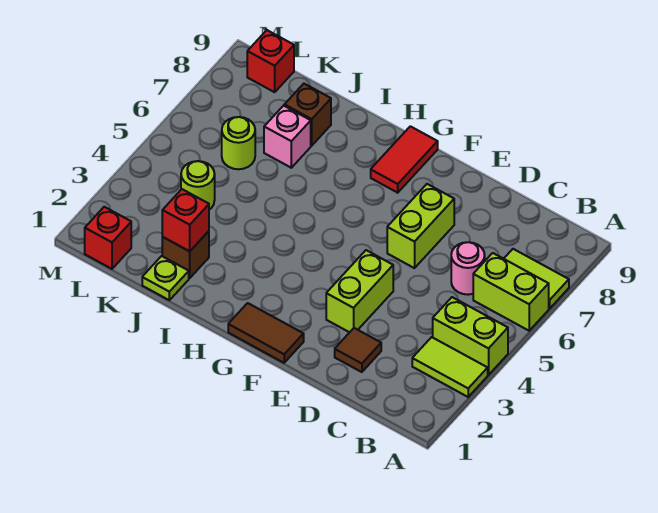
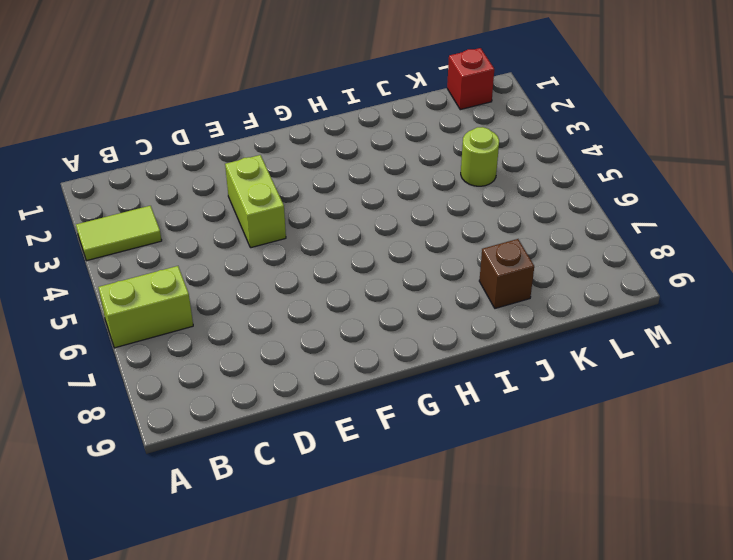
none -> lime brick A4:B4 level 1
none -> lime tile A7:B7 level 1
none -> pink round brick C6 level 1

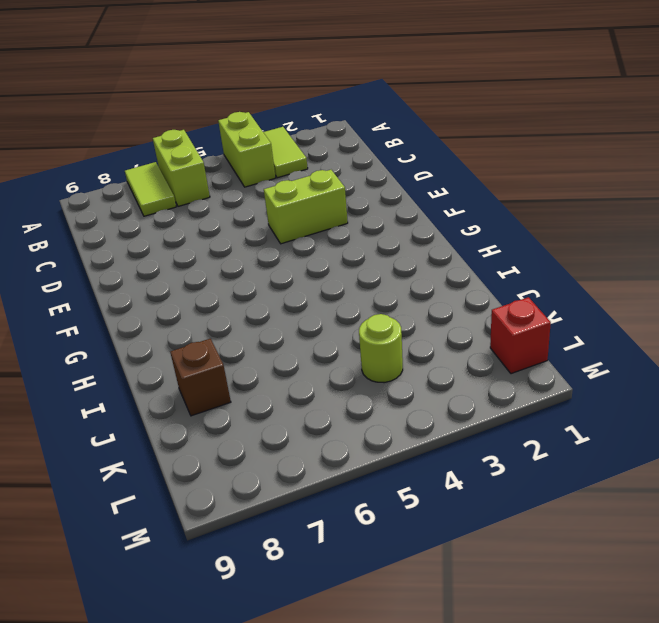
none -> pink round brick C6 level 1
none -> brown tile D2 level 1
none -> lime brick E6:E7 level 1

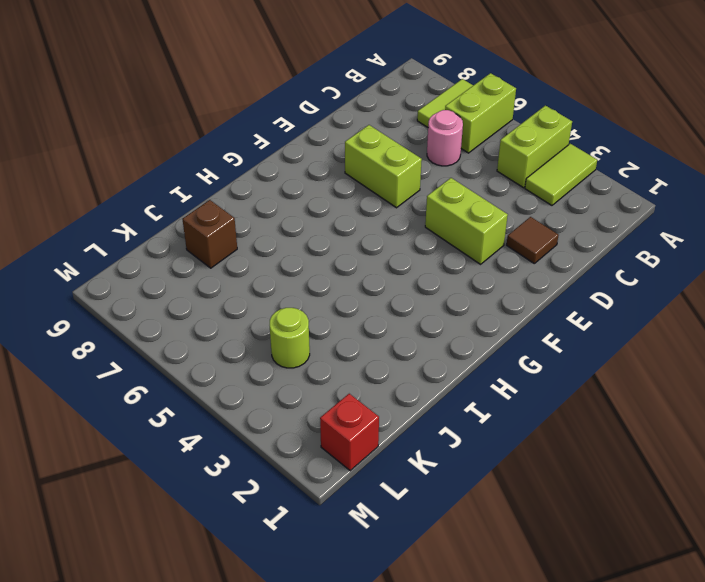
none -> brown tile F1:G1 level 1
none -> red tile G8:G9 level 1
none -> lime plate J1 level 1

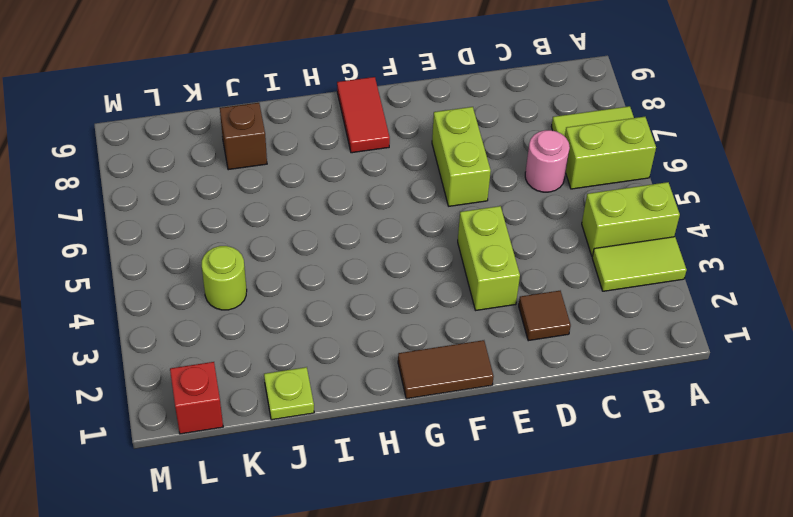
none -> brown brick J2 level 1
none -> pink brick J7 level 1
none -> lime round brick K6 level 1

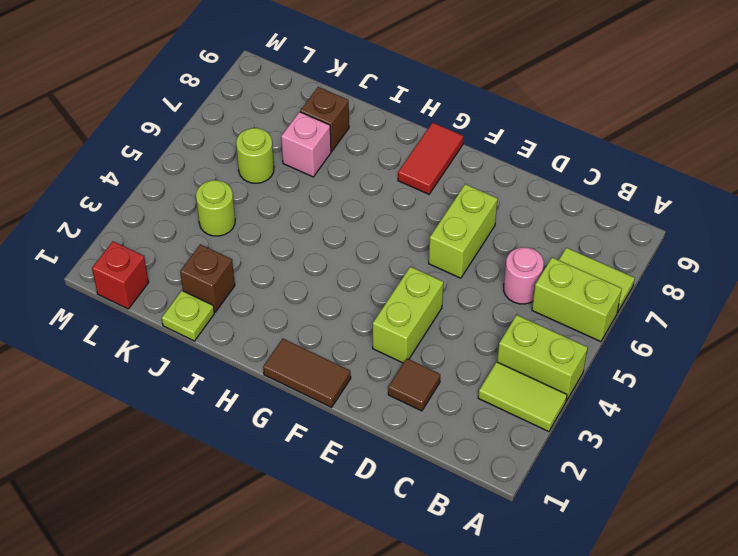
none -> red brick L9 level 1
none -> red brick J2 level 2

